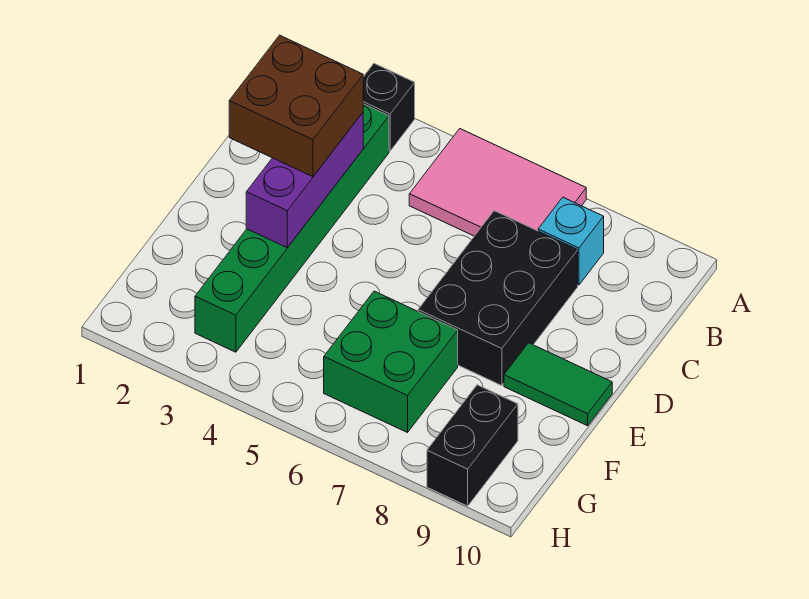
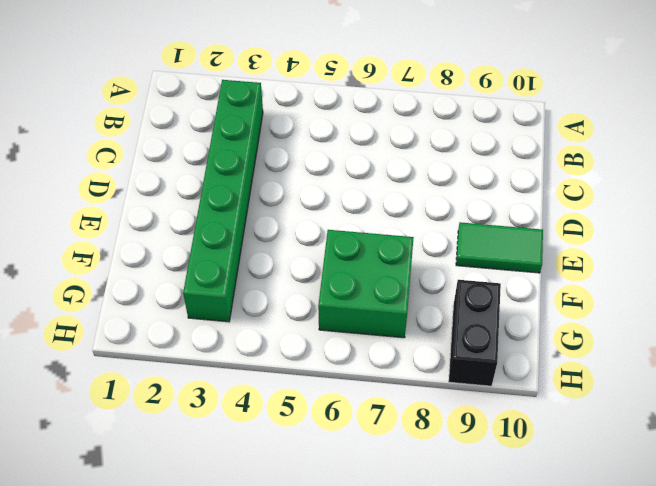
none -> black brick A3 level 1
none -> pink tile A5:B7 level 1

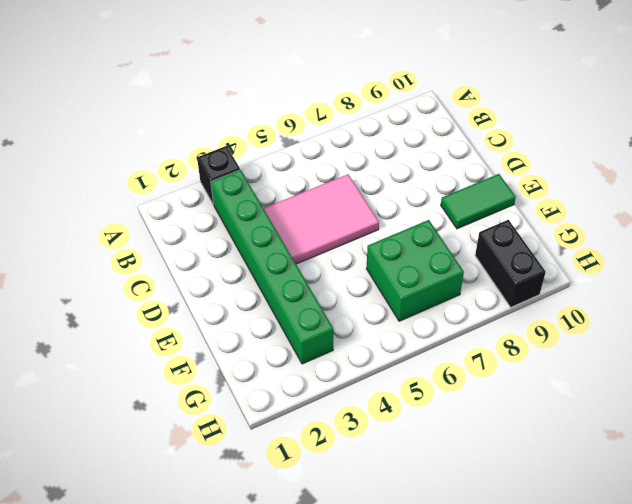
pink tile C4:D6 level 1 -> pink tile A5:B7 level 1
none -> cyan brick B8 level 1
none -> black brick C7:E8 level 1

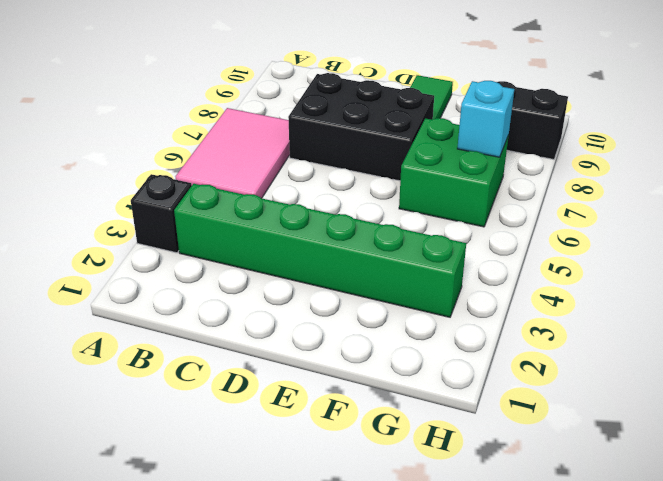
cyan brick G7 level 2 -> cyan brick B8 level 1
none -> purple brick C3:E3 level 2
none -> brown brick C2:D3 level 3

